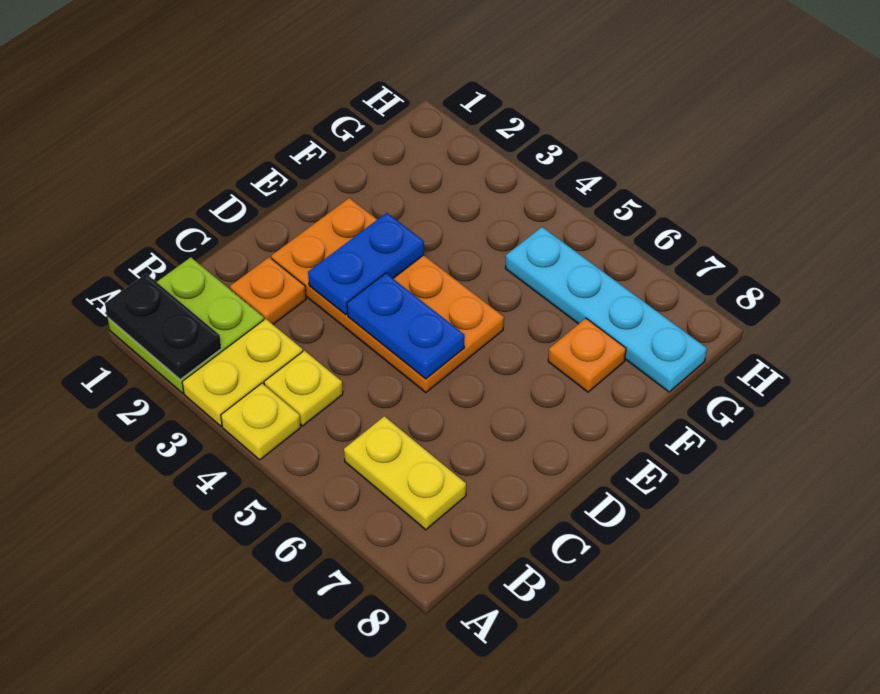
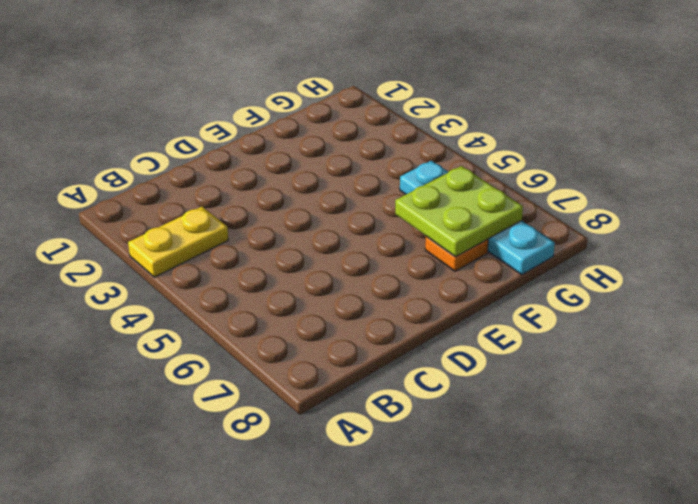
lime plate F6:G7 level 2 -> lime plate A1:B2 level 1
none -> yellow plate A4 level 1
none -> yellow plate B4 level 1
none -> yellow plate B6:B7 level 1

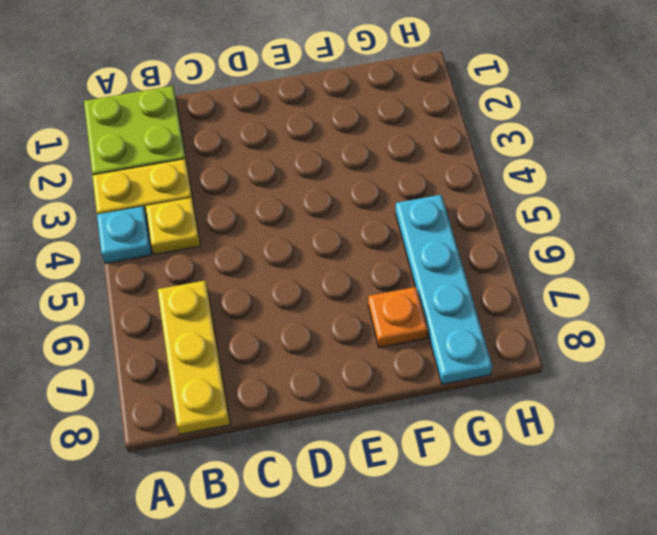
cyan plate A4 level 1 -> yellow plate A4 level 1
yellow plate B6:B8 level 1 -> yellow plate B6:B7 level 1
none -> orange plate C2 level 1
none -> orange plate D2:E5 level 1
none -> black plate A1:A2 level 2

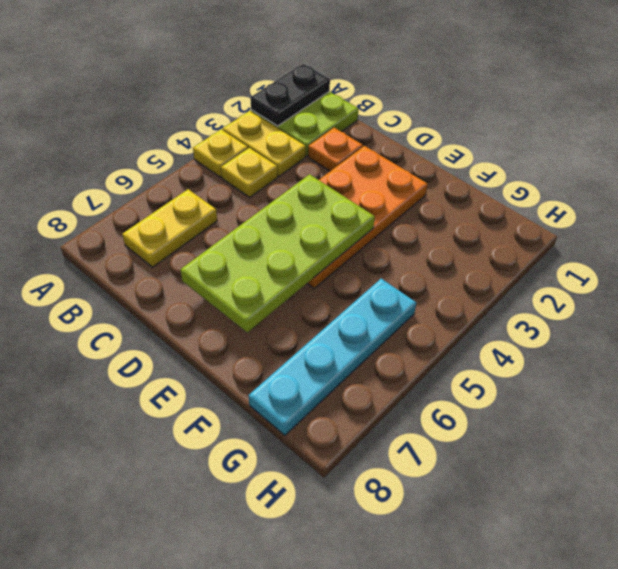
lime plate D4:E7 level 2 -> blue plate D4:D5 level 2
none -> orange plate F7 level 1
none -> blue plate D3:E3 level 2

